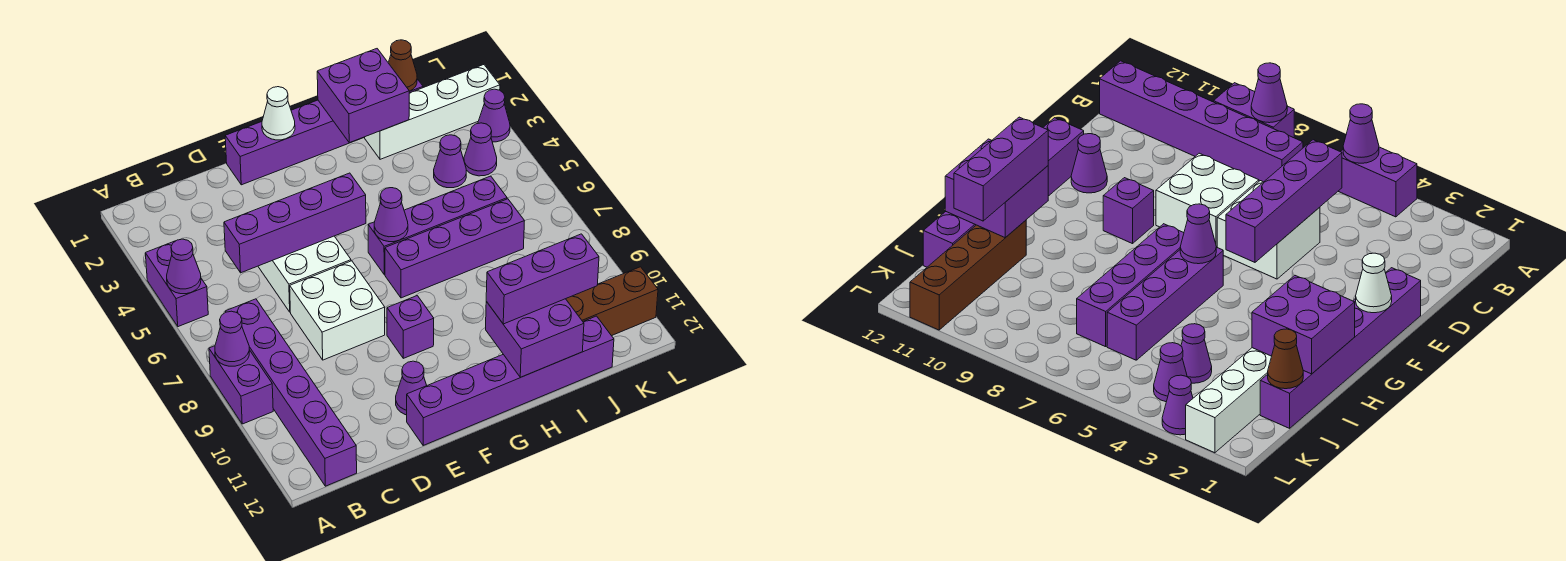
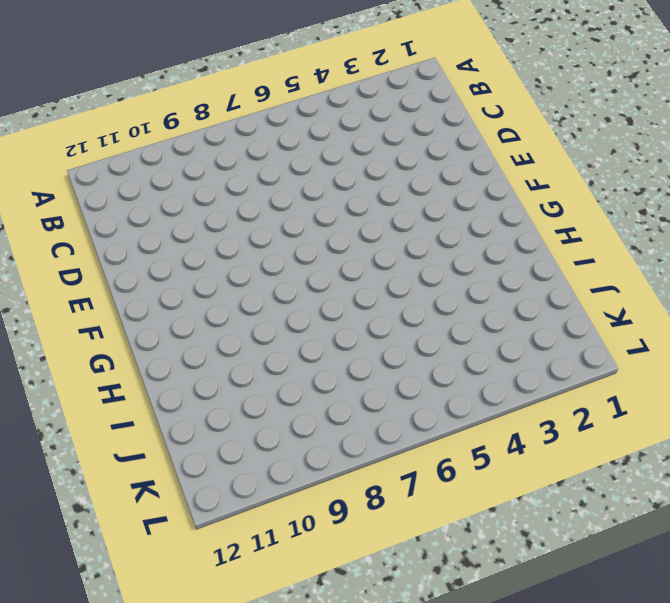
none -> purple brick A4:A5 level 1
none -> purple brick A8:A9 level 1
none -> purple brick B7:B12 level 1

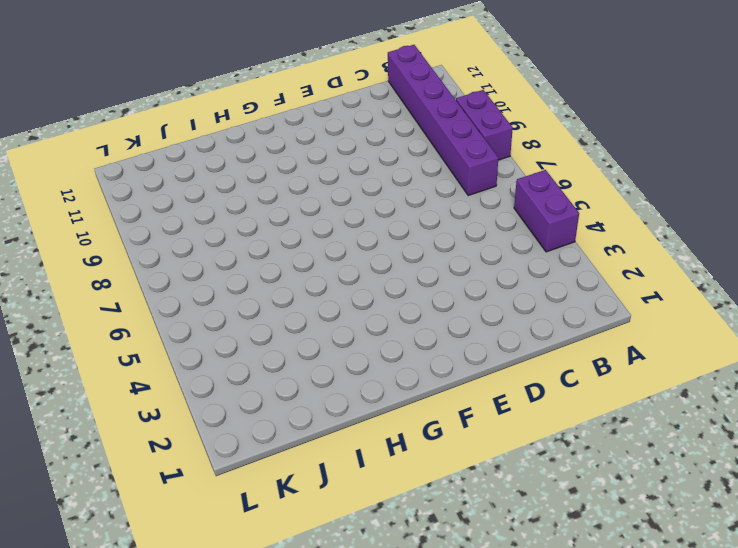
none -> white brick D5:E6 level 1
none -> white brick D7:E8 level 1
none -> purple brick E1:J1 level 1

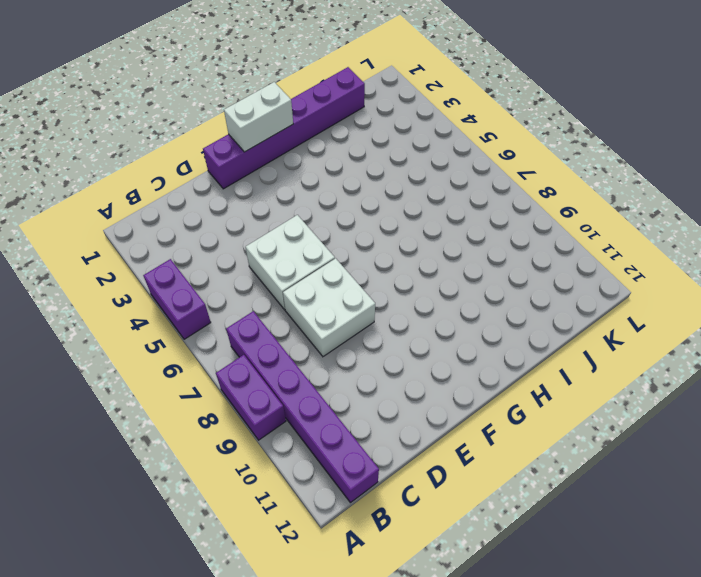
white brick F1:G1 level 2 -> white cone F1 level 2
none -> purple cone E11 level 1
none -> purple brick E12:J12 level 1
none -> purple brick F9 level 1

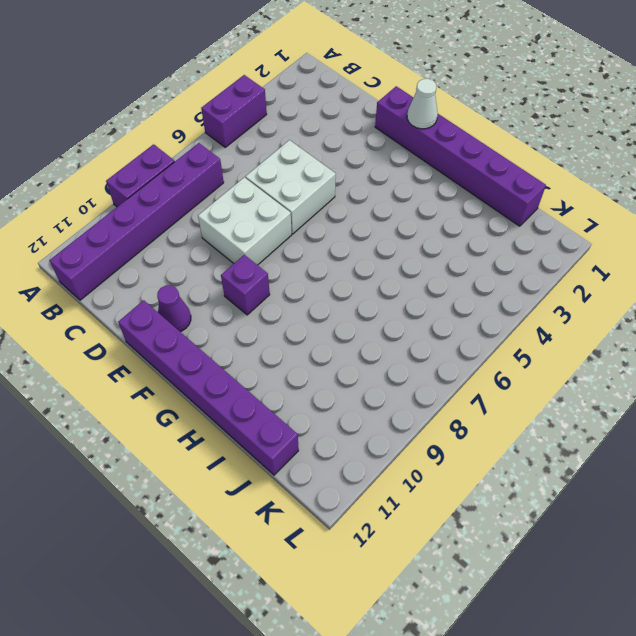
none -> purple brick G6:J6 level 1
none -> purple brick G7:J7 level 1
none -> white brick I2:L2 level 1

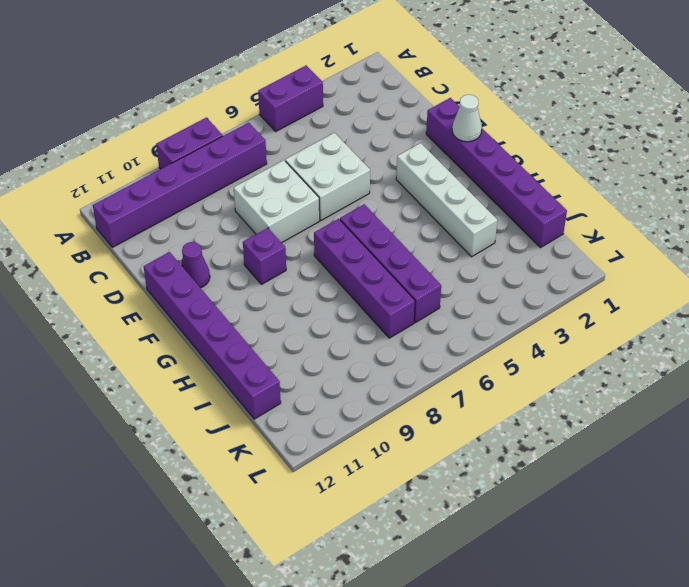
white brick F3:I3 level 1 -> white brick I2:L2 level 1
none -> brown brick I11:L11 level 1
none -> purple cone J4 level 1
none -> purple cone K4 level 1

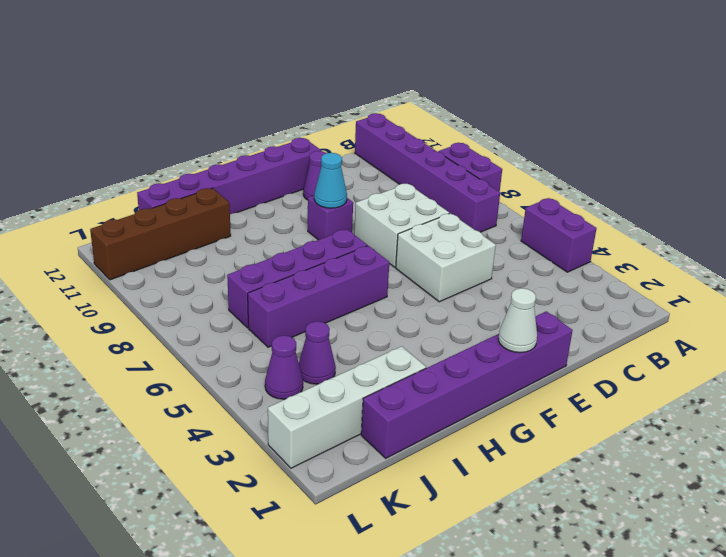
cyan cone F9 level 2 -> none
none -> purple cone L3 level 1
none -> purple cone A5 level 2
none -> purple cone A8 level 2

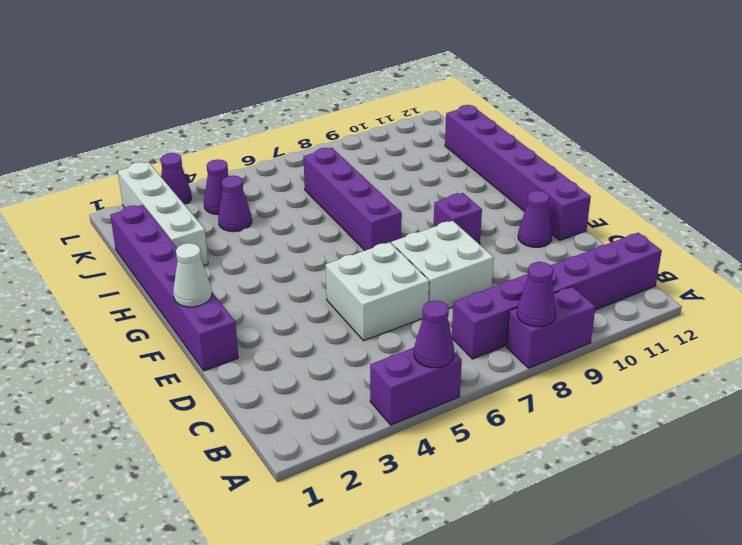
none -> purple brick G6:J6 level 1
none -> brown brick I11:L11 level 1
none -> purple brick C5:F5 level 2

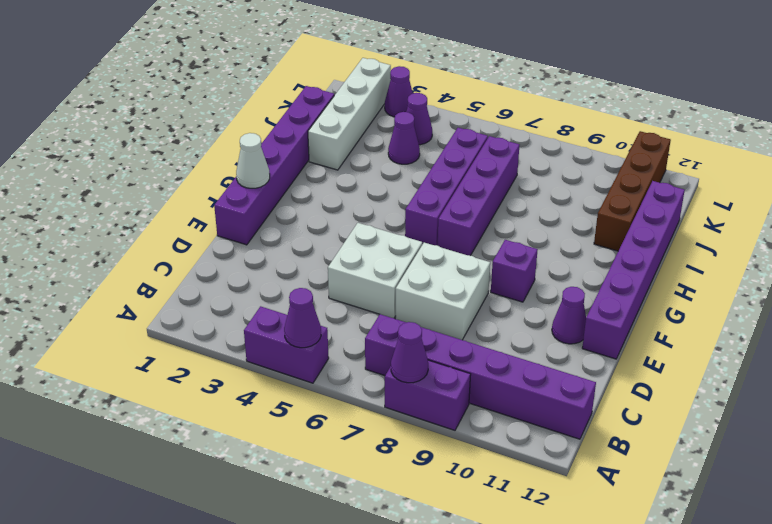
none -> purple brick C5:F5 level 2
none -> purple cone G6 level 2
none -> purple brick H1:I2 level 2

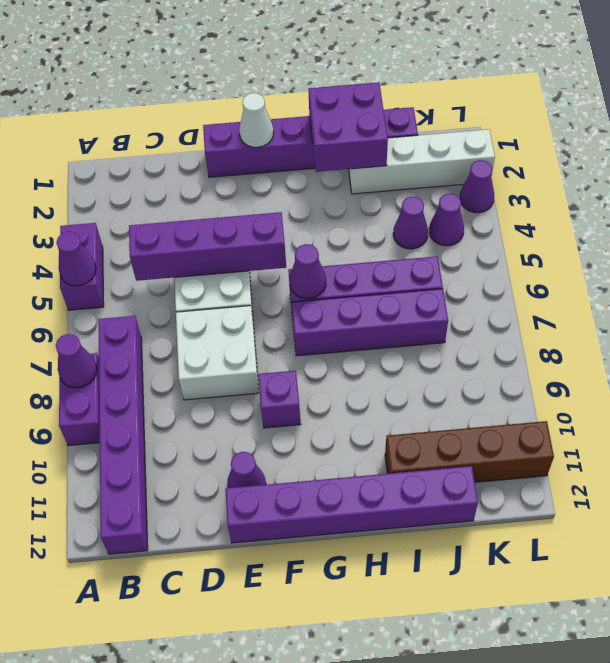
none -> purple brick H11:I12 level 2
none -> brown cone J1 level 2
none -> purple brick H11:J11 level 3

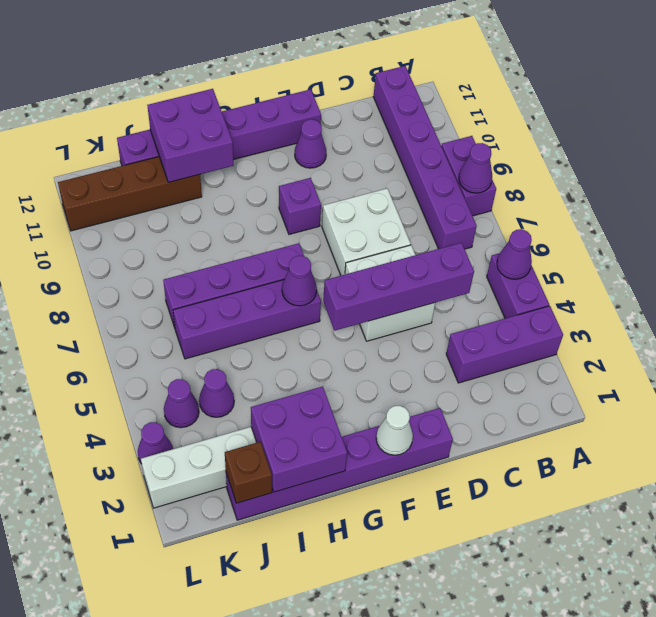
purple brick A3:C3 level 1 -> purple brick H11:J11 level 3
brown brick J1 level 2 -> brown cone J1 level 2

